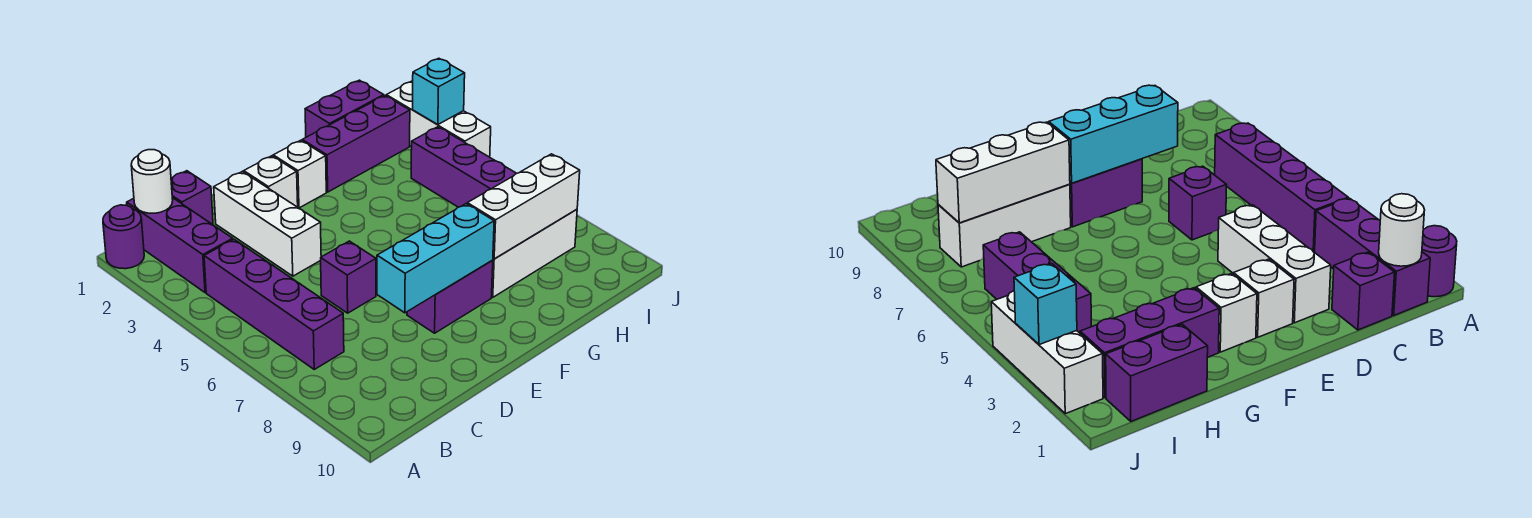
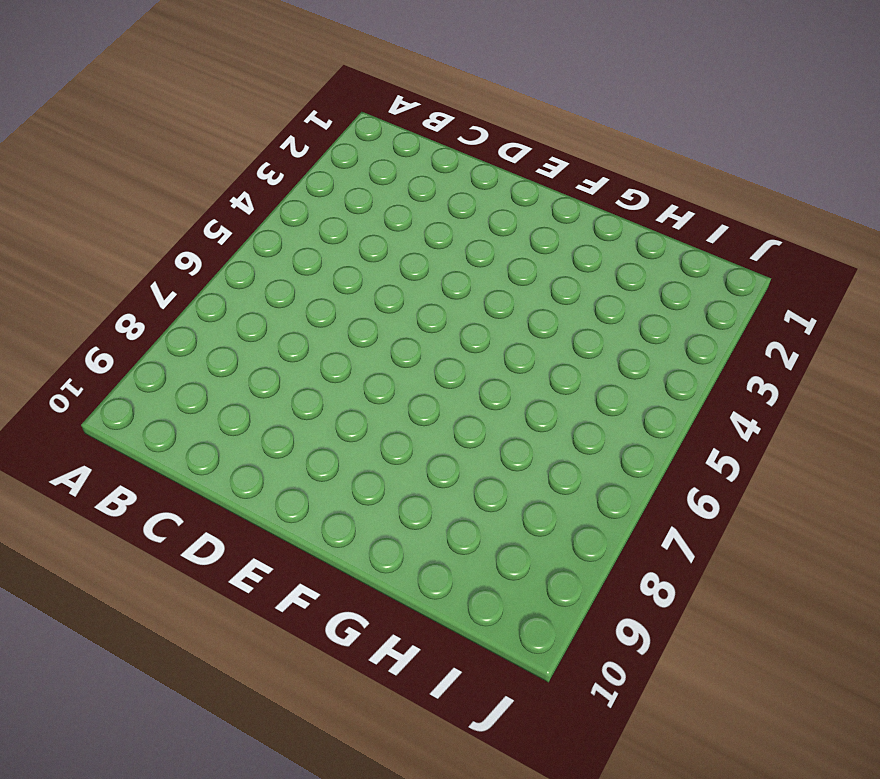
none -> purple round brick A1 level 1
none -> purple brick B1:B3 level 1
none -> purple brick B4:B7 level 1

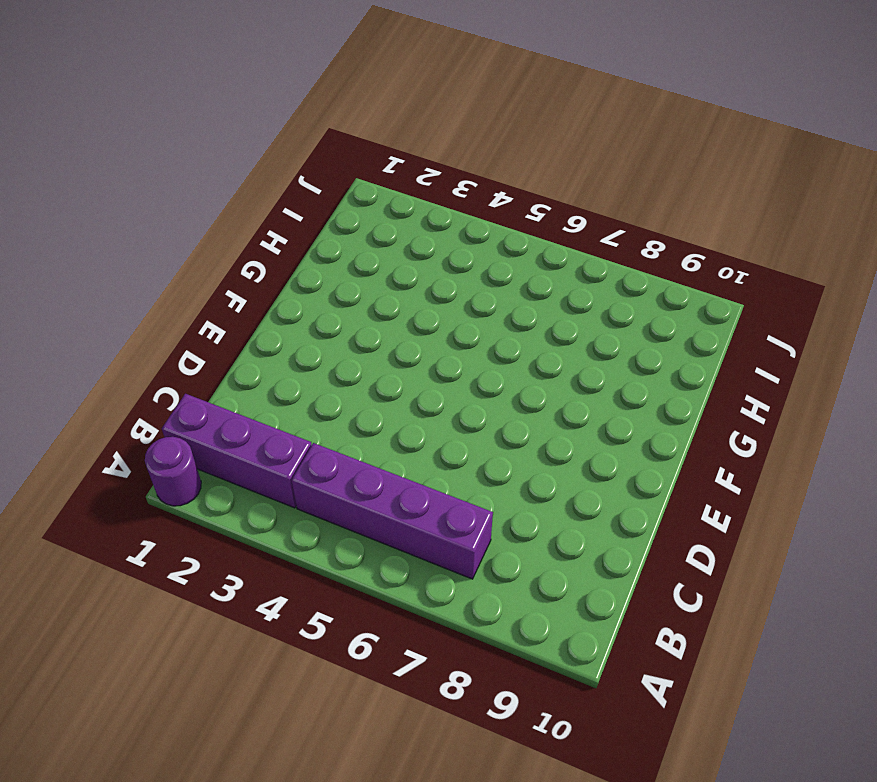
none -> purple brick C1 level 1
none -> white brick D2:D4 level 1
none -> purple brick D6 level 1

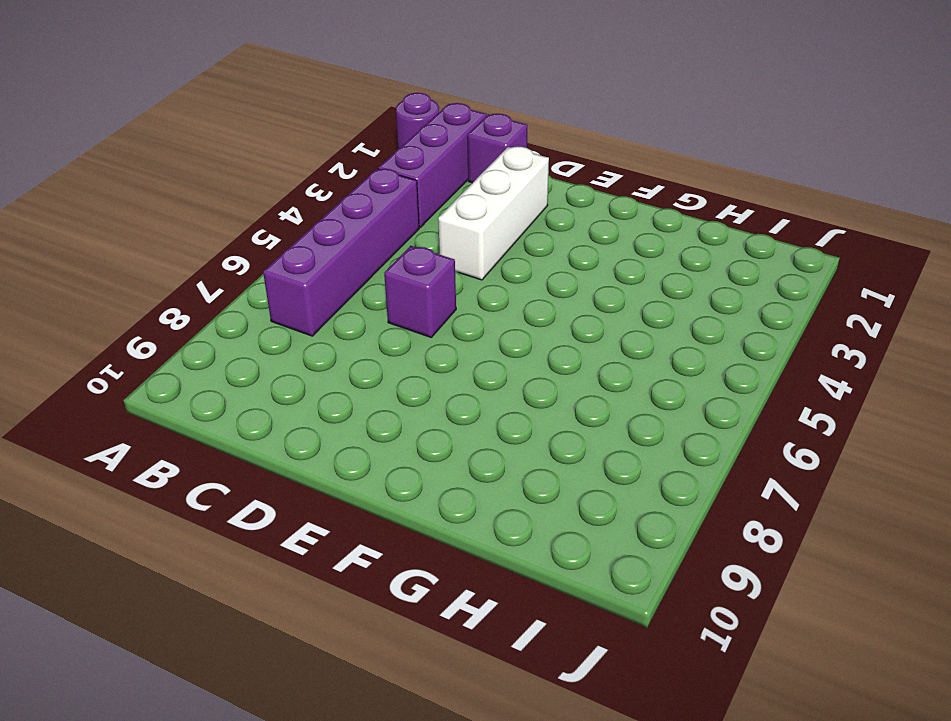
none -> white brick E2 level 1
none -> purple brick E8:F8 level 1
none -> white brick F2 level 1

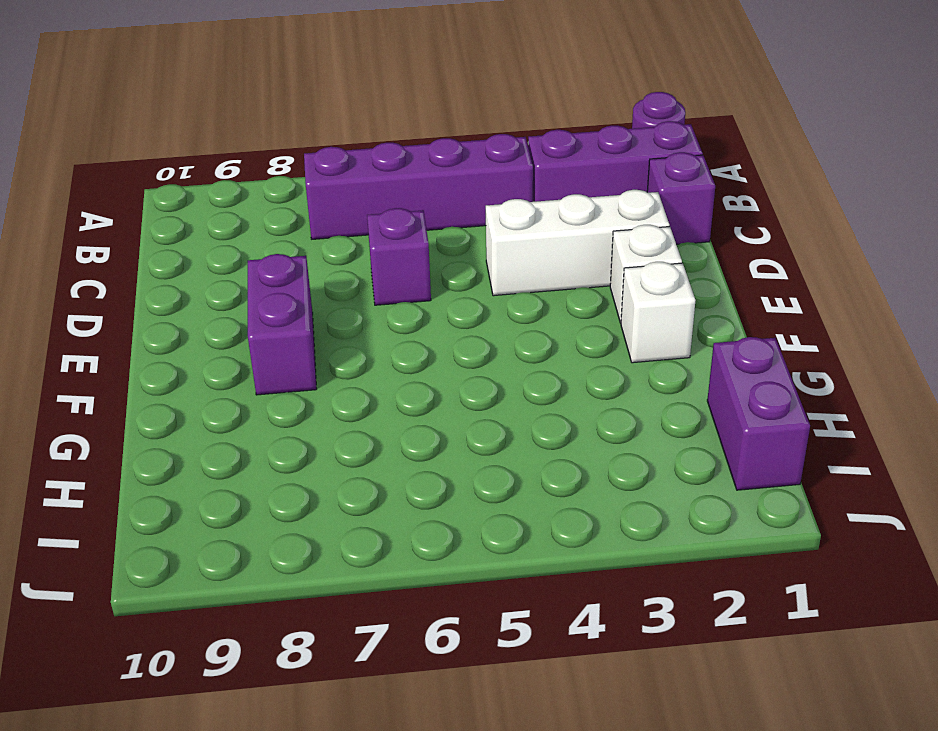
none -> purple brick G2:I2 level 1
none -> white brick G8:I8 level 1
none -> purple brick I4:I6 level 1

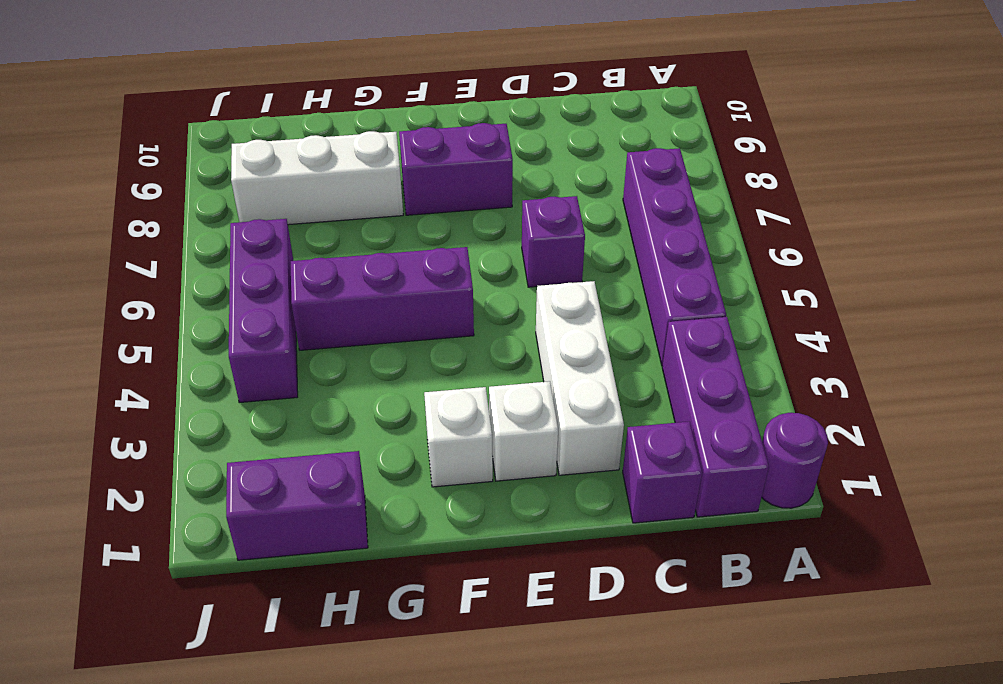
purple brick F5:H5 level 1 -> purple brick G2:I2 level 1
none -> white brick J2:J4 level 1
none -> white round brick B1 level 2
none -> cyan brick D8:F8 level 2

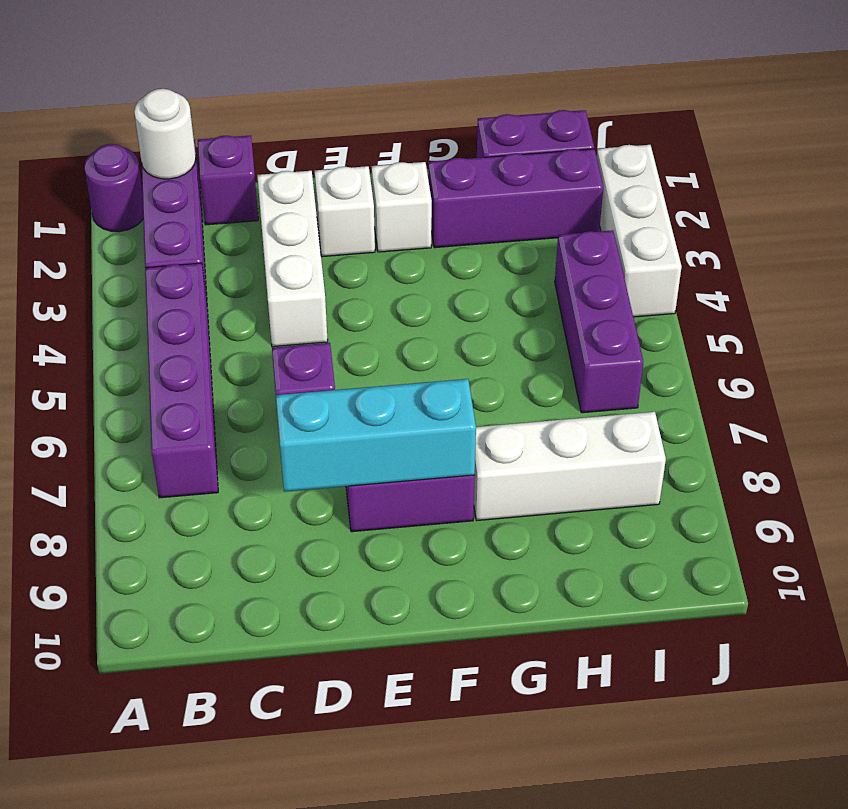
none -> white brick G8:I8 level 2
none -> cyan brick J3 level 2

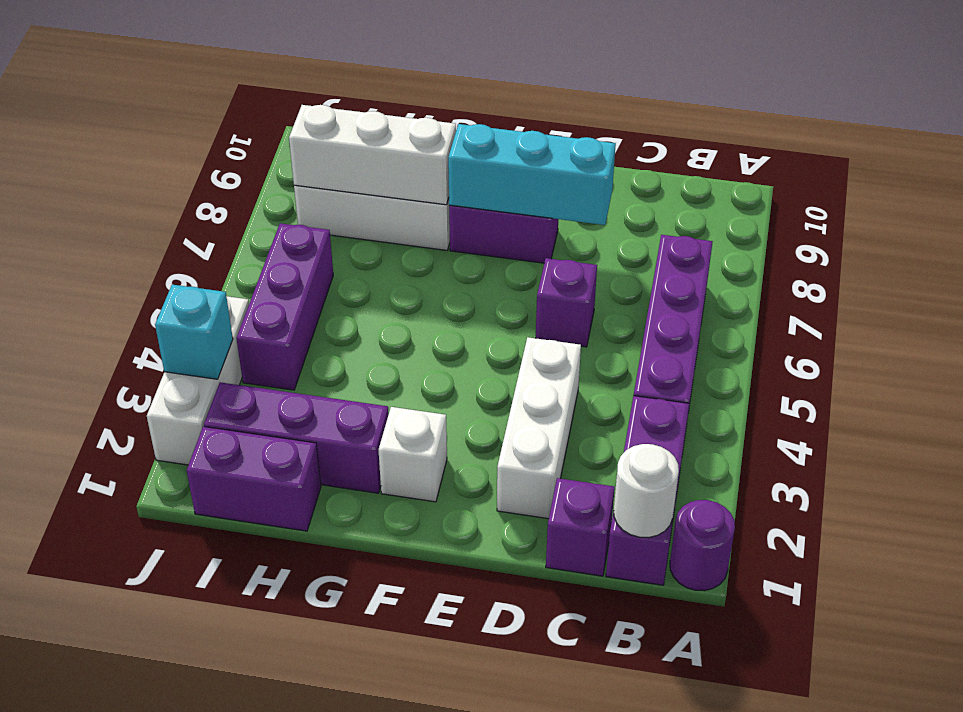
none -> white brick E2 level 1

